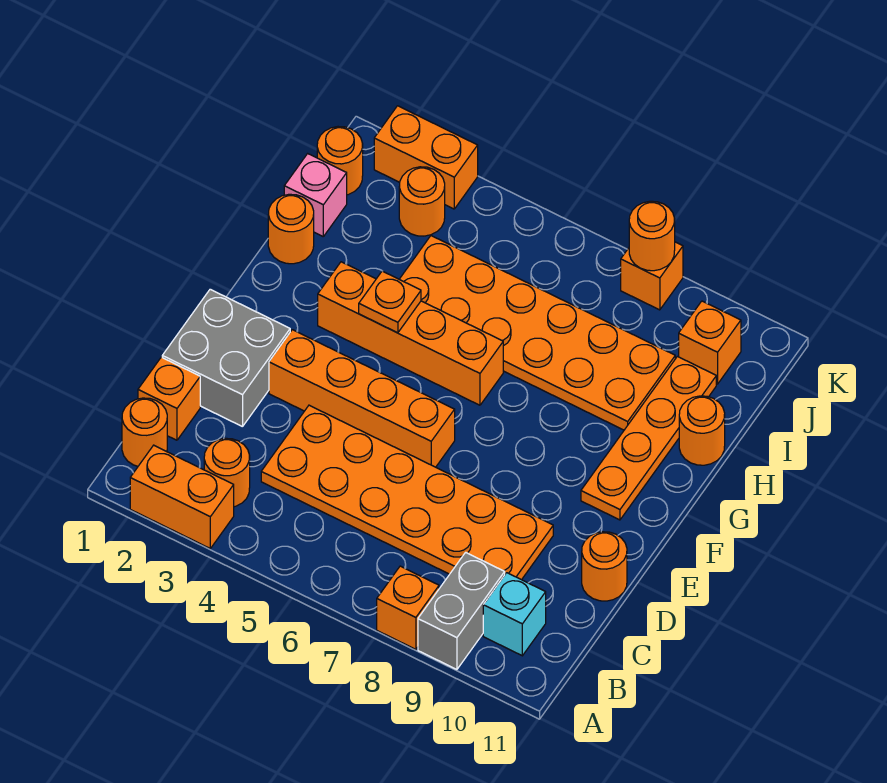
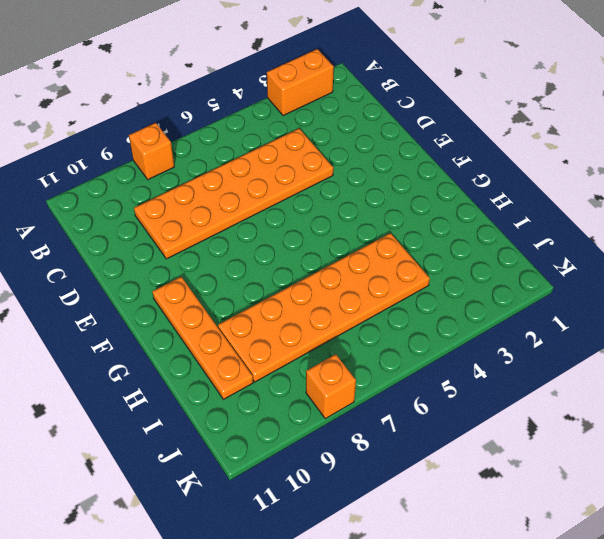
none -> grey brick A9:B9 level 1
none -> orange round brick B1 level 1
none -> orange round brick B3 level 1

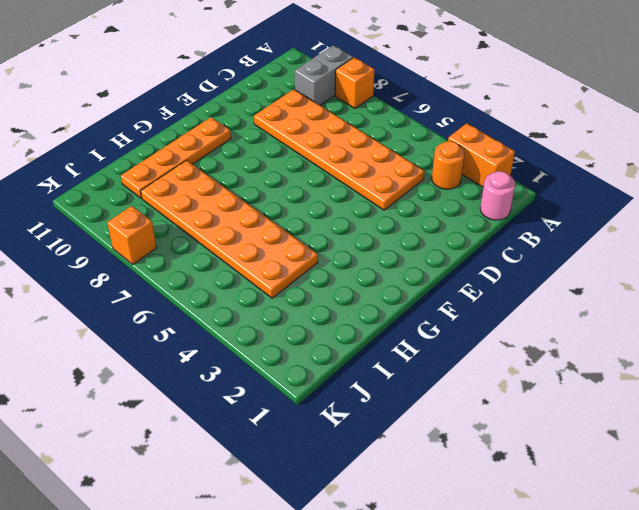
pink round brick B1 level 1 -> orange round brick B1 level 1
none -> cyan brick B10 level 1
none -> orange brick C1 level 1
none -> grey brick D1:E2 level 1

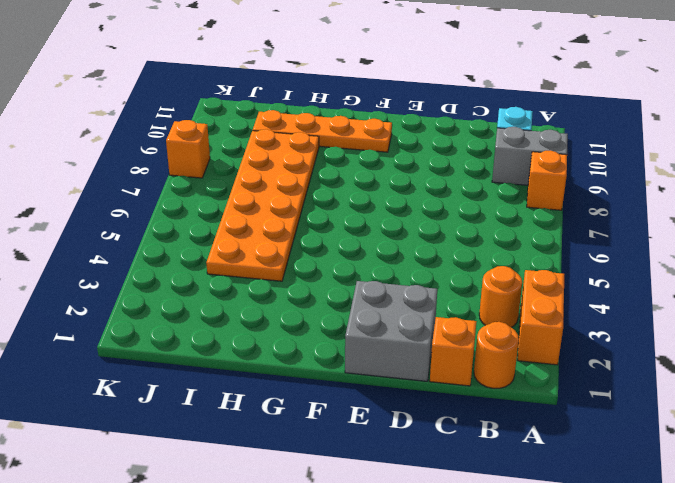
none -> orange plate C4:D9 level 1
none -> orange round brick D11 level 1
none -> orange brick E3:E6 level 1

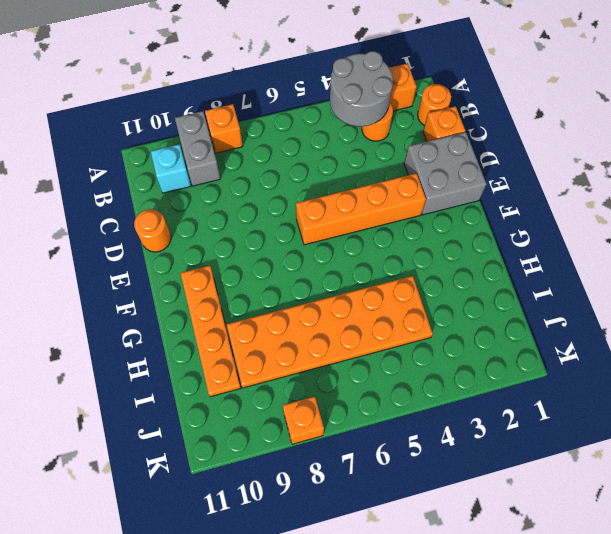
grey round brick A3:B4 level 2 -> none
none -> orange plate C4:D9 level 1
none -> orange brick G3:G6 level 1
none -> orange round brick H1 level 1

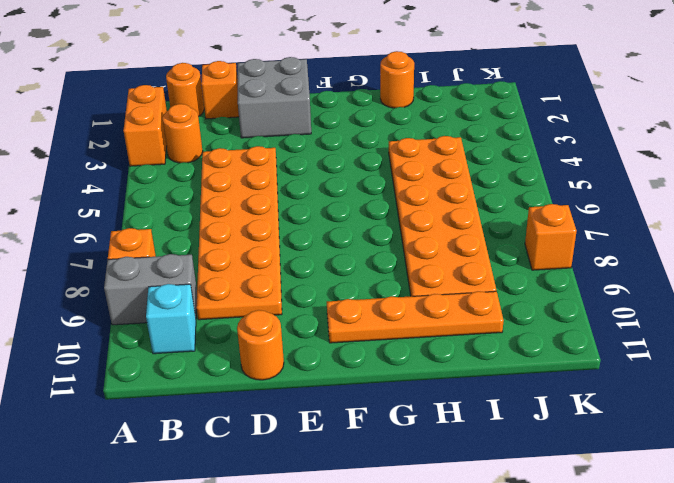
none -> orange brick E3:E6 level 1
none -> orange brick G3:G6 level 1
none -> orange round brick H11 level 1

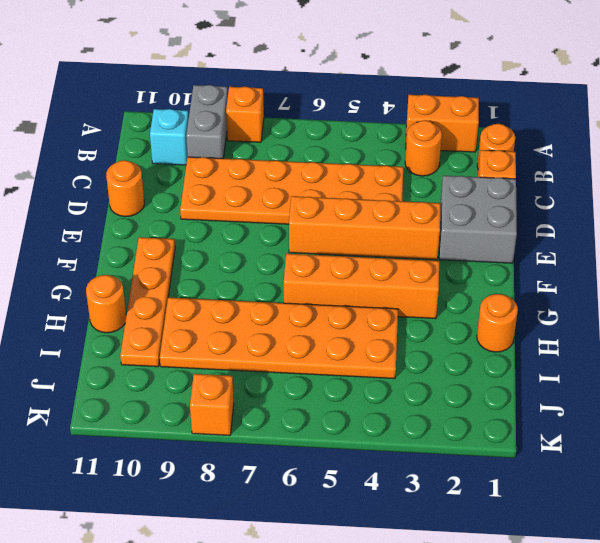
none -> pink brick I1 level 1
none -> orange round brick J1 level 1
none -> orange round brick J3 level 1

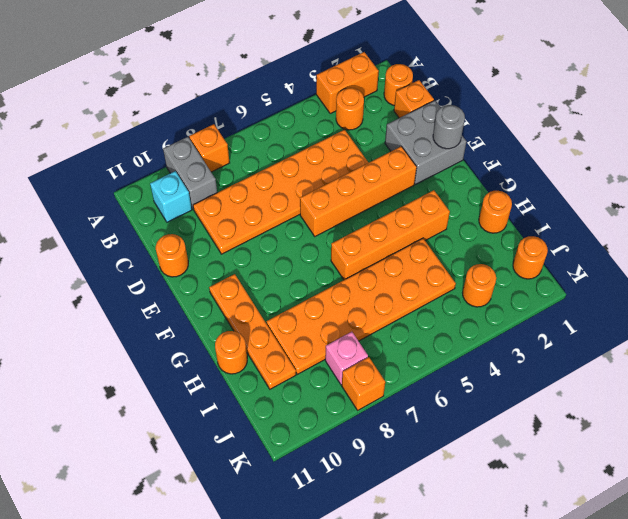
grey round brick E1 level 2 -> none
pink brick J8 level 1 -> pink brick I1 level 1
none -> orange brick J10 level 1
none -> orange brick K2:K3 level 1
none -> orange plate G4 level 2

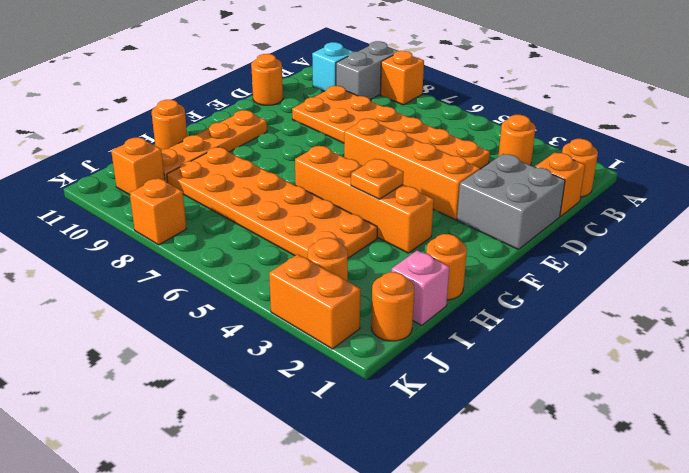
none -> orange brick A2:A3 level 1
none -> orange round brick K8 level 2

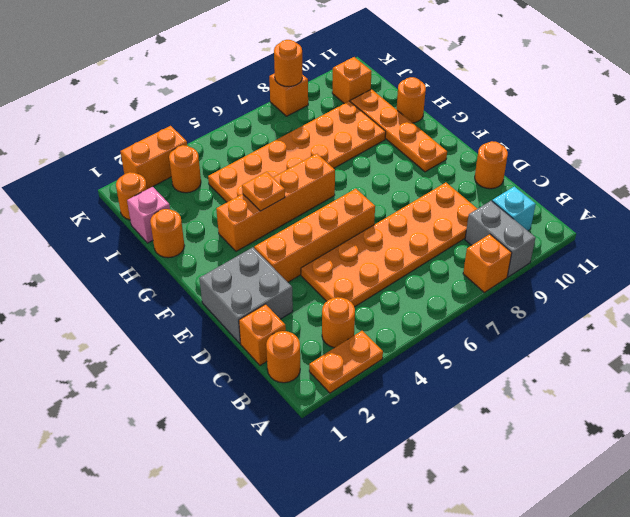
orange plate A2:A3 level 1 -> orange brick A2:A3 level 1

